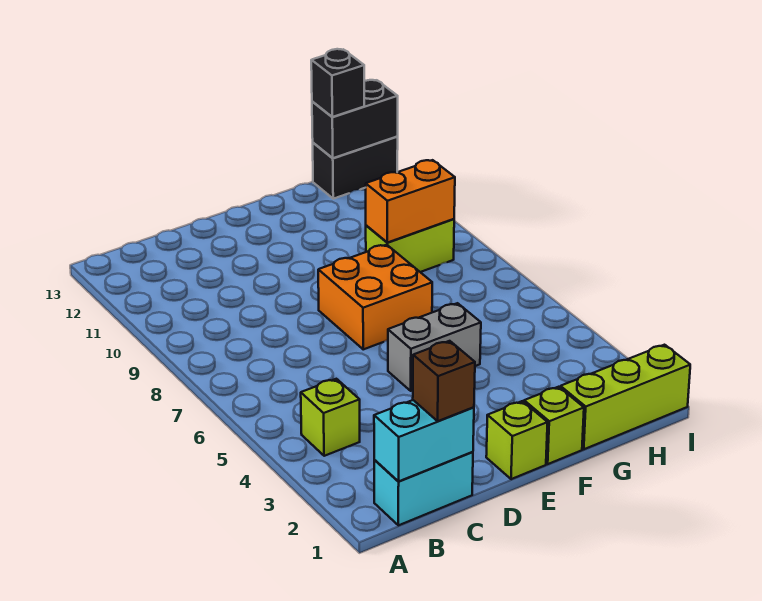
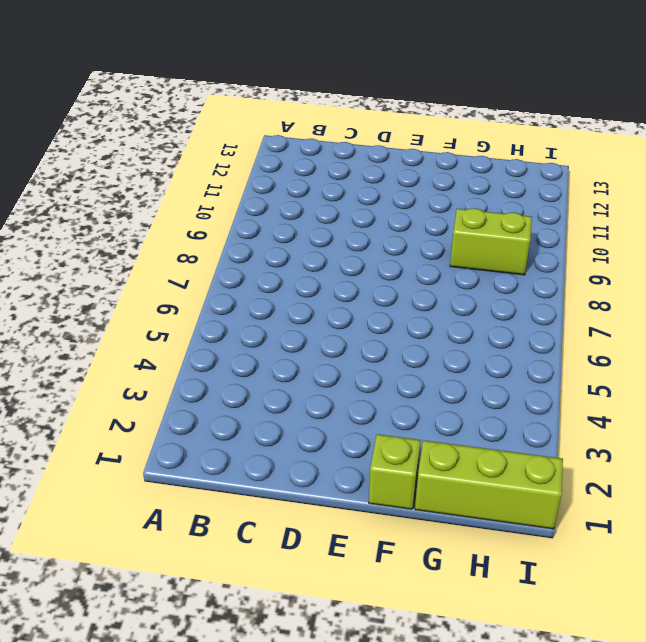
none -> cyan brick B1:C1 level 1
none -> lime brick B4 level 1
none -> lime brick E1 level 1

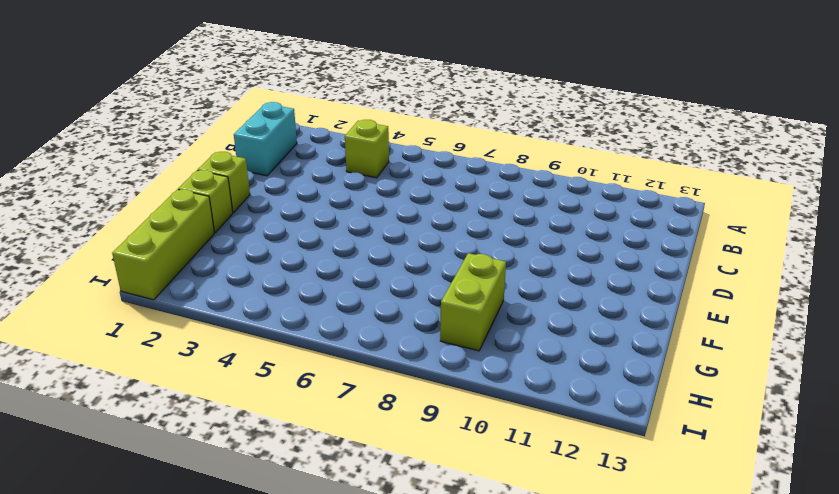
none -> grey brick E5:F5 level 1
none -> orange brick E7:F8 level 1
none -> black brick H13:I13 level 1

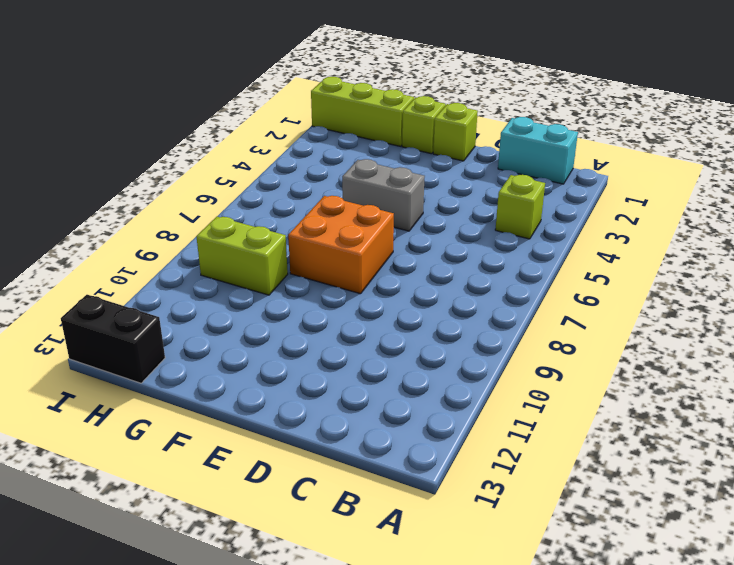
none -> cyan brick B1:C1 level 2
none -> orange brick G9:H9 level 2
none -> black brick H13:I13 level 2

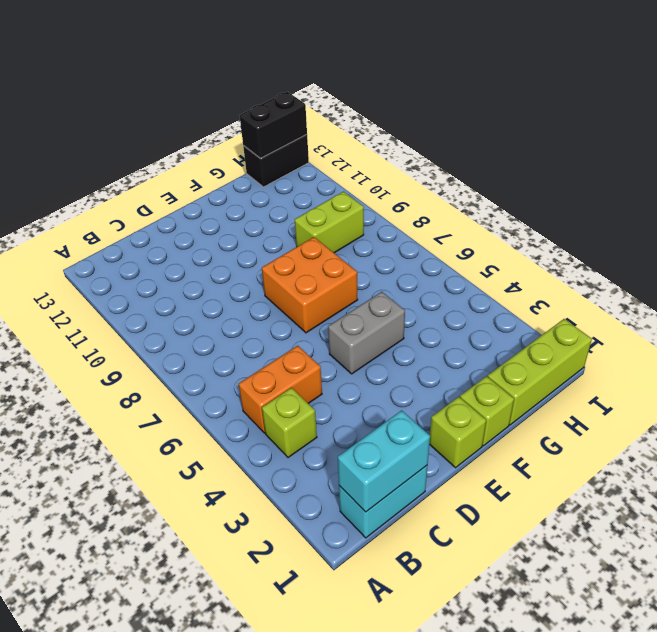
orange brick B5:C5 level 1 -> orange brick G9:H9 level 2
none -> brown brick C1 level 3
none -> black brick H13 level 3

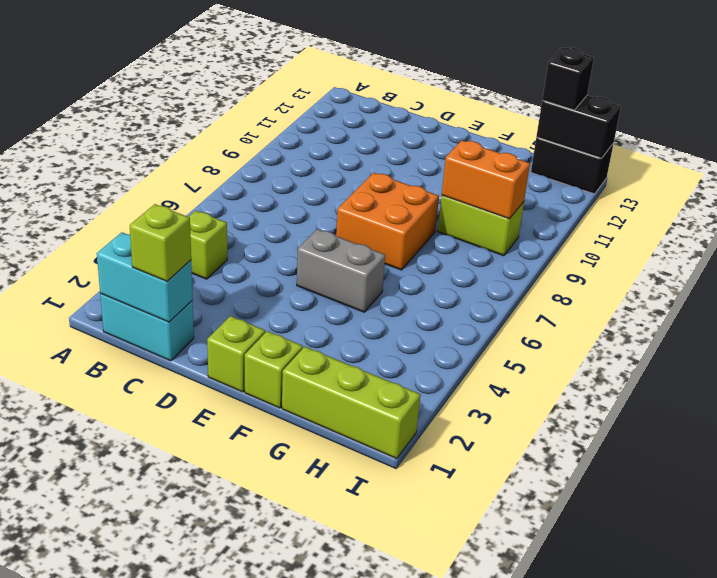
lime brick C1 level 3 -> brown brick C1 level 3

